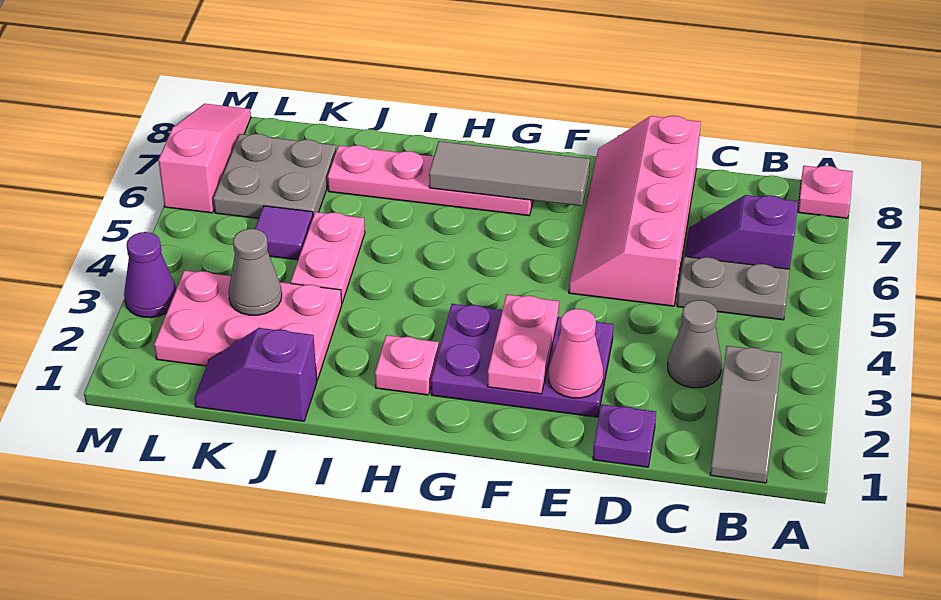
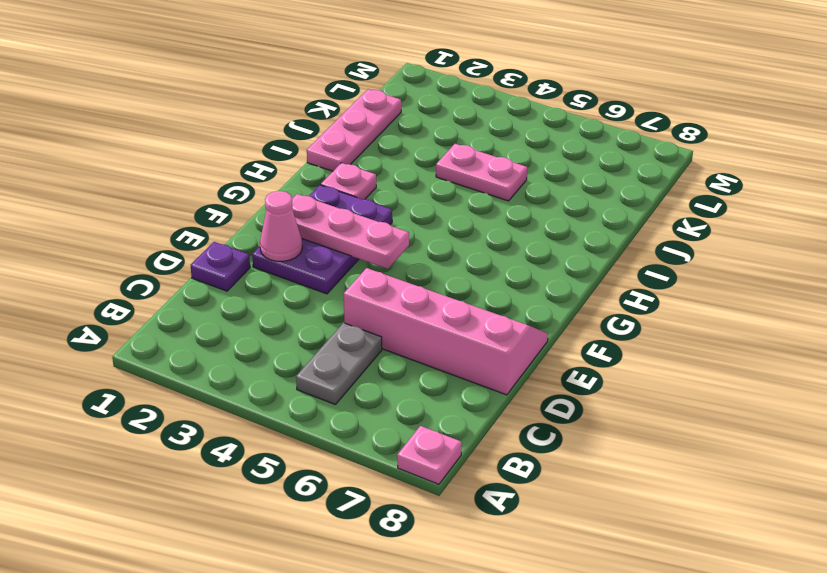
pink plate F2:F4 level 2 -> pink plate F2:F3 level 2
pink plate I1:K1 level 1 -> purple slope J1:K1 level 1 top J
none -> grey slope B1:B2 level 1 top 2
none -> purple slope B6:C6 level 1 top B
none -> grey cone C3 level 1

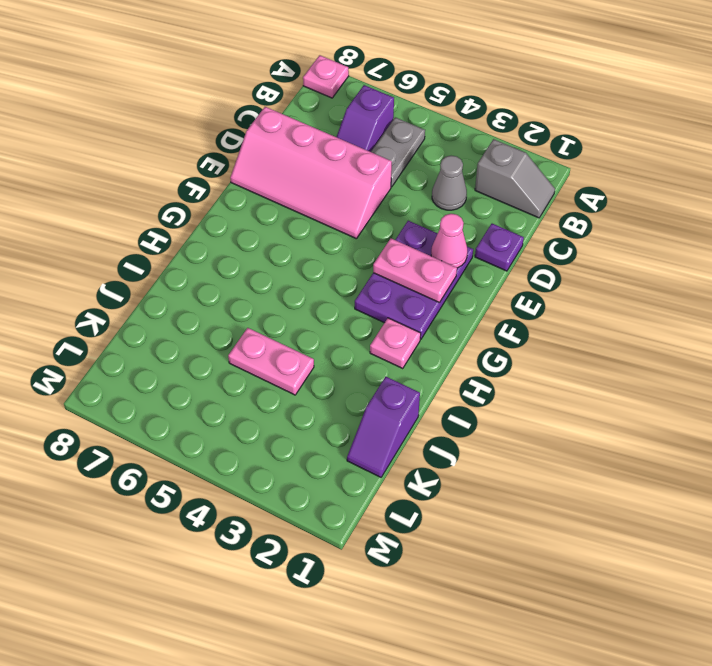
none -> pink plate G7:J7 level 1
none -> pink plate J2:L3 level 1
none -> purple tile K5 level 1

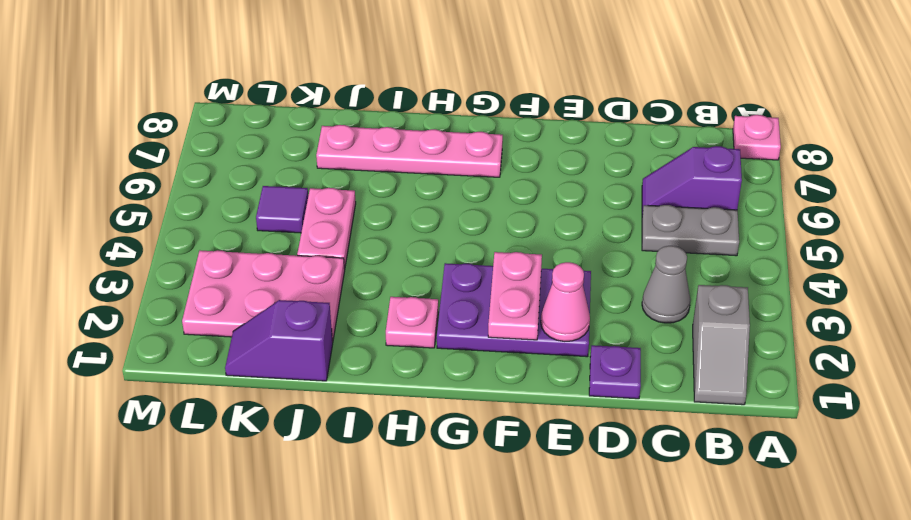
none -> pink slope D5:E8 level 1 top D
none -> grey plate K6:L7 level 1
none -> purple cone M3 level 1

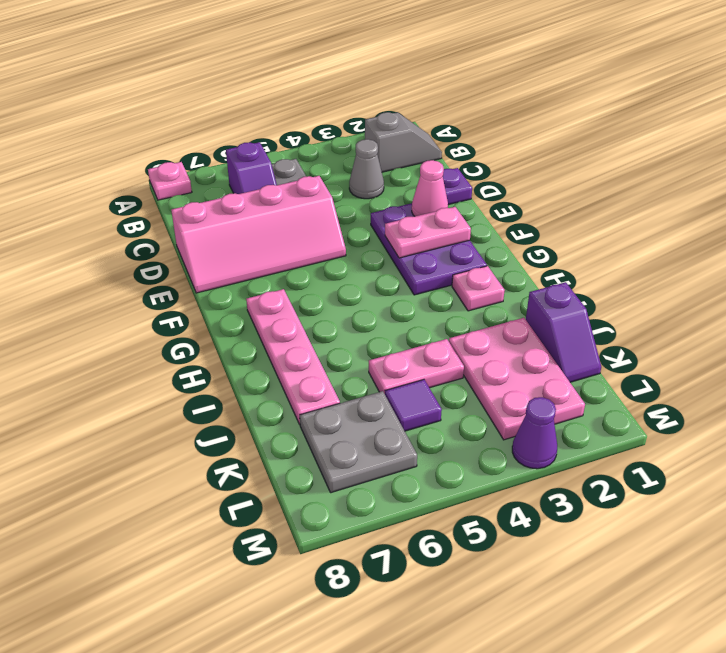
none -> pink slope M6:M8 level 1 top 6
none -> grey tile F7:H7 level 2
none -> grey cone K3 level 2

